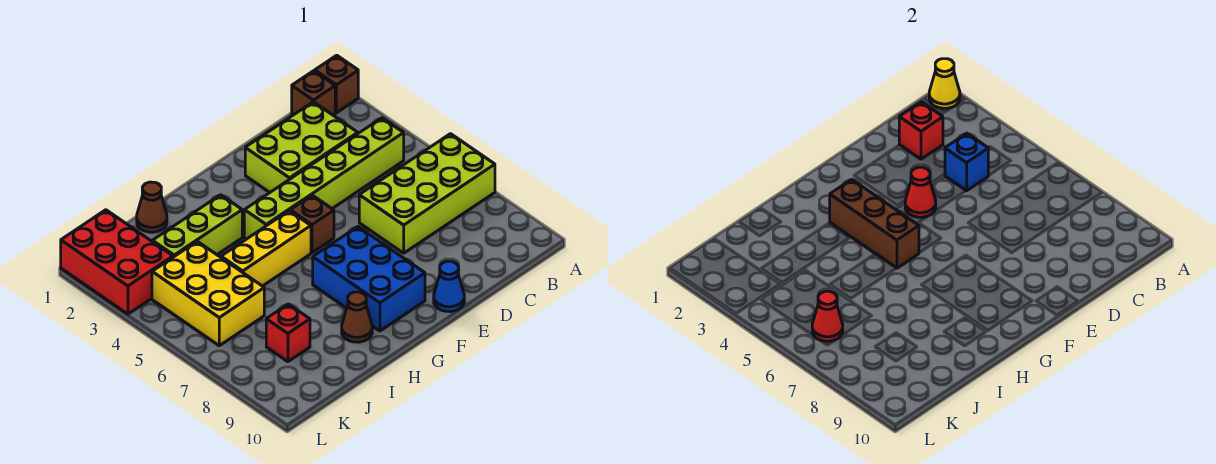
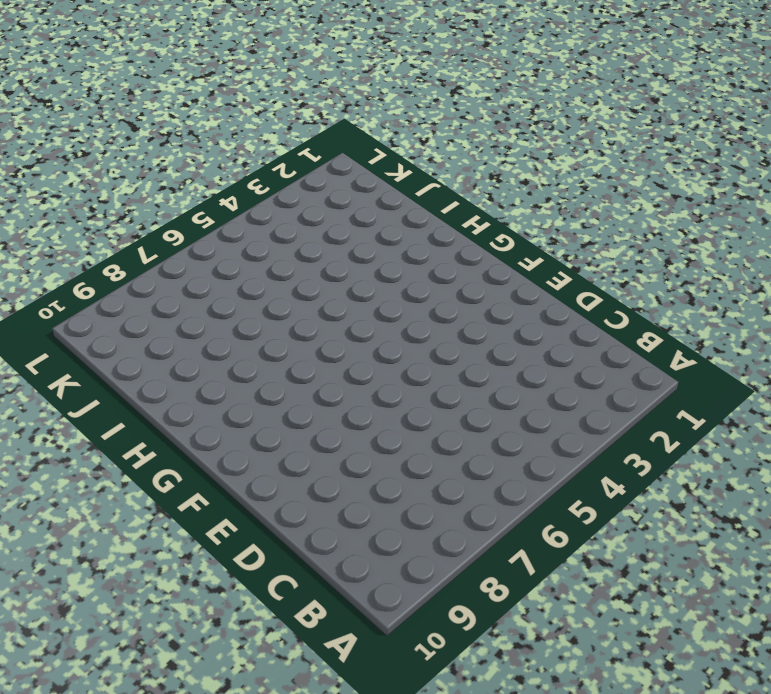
none -> brown brick A1 level 1
none -> lime brick A6:D7 level 1
none -> brown brick B1 level 1

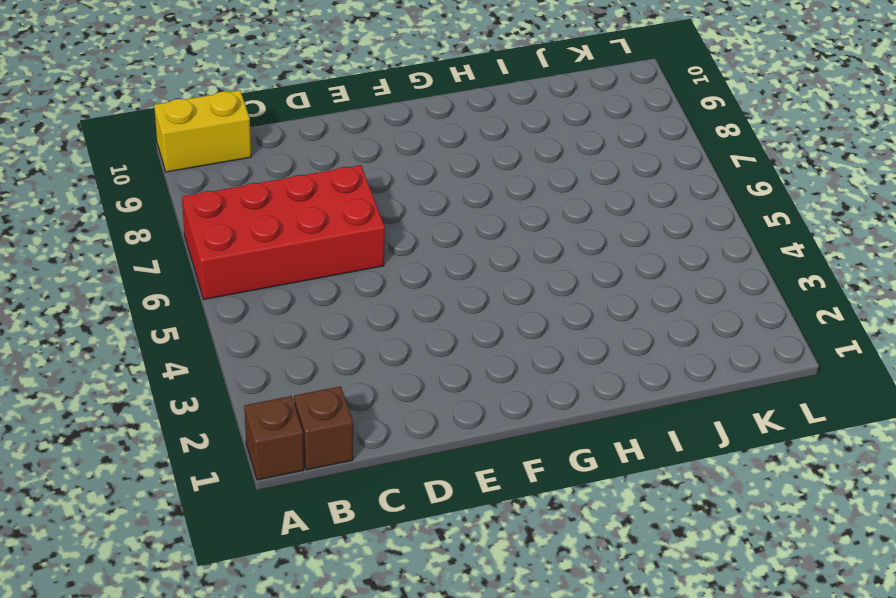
red brick A6:D7 level 1 -> lime brick A6:D7 level 1
yellow brick A10:B10 level 1 -> none
none -> lime brick B4:G4 level 1
none -> lime brick C2:E3 level 1
none -> blue cone E10 level 1

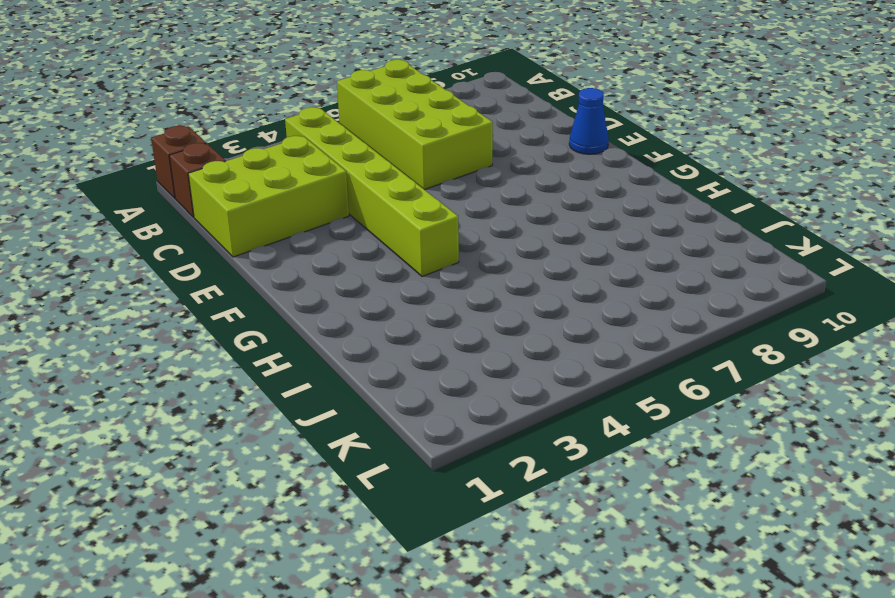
lime brick C1:D3 level 1 -> lime brick C2:E3 level 1
none -> brown brick F5 level 1
none -> blue brick F7:G9 level 1
none -> yellow brick G5:I5 level 1

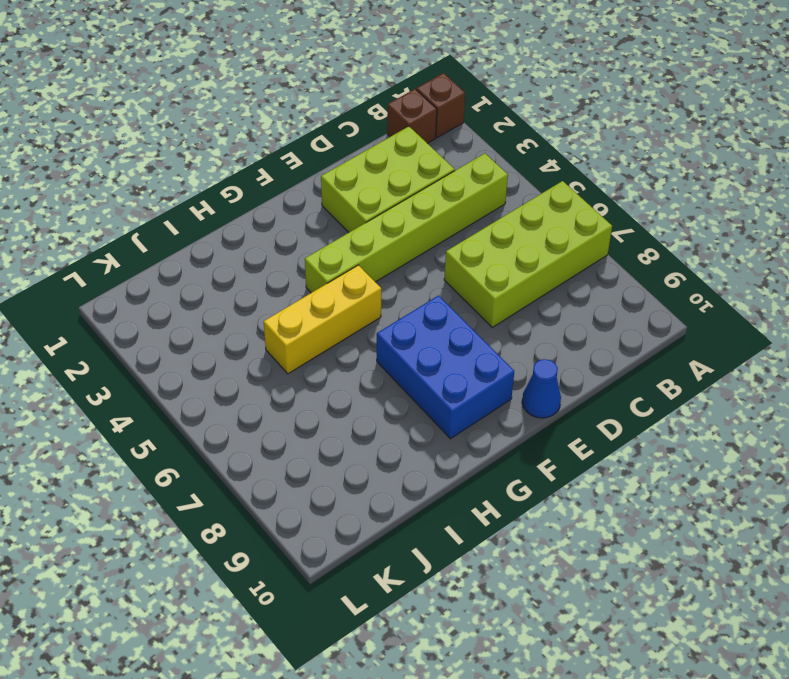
none -> brown brick F5 level 1
none -> lime brick H3:J3 level 1
none -> brown cone H9 level 1

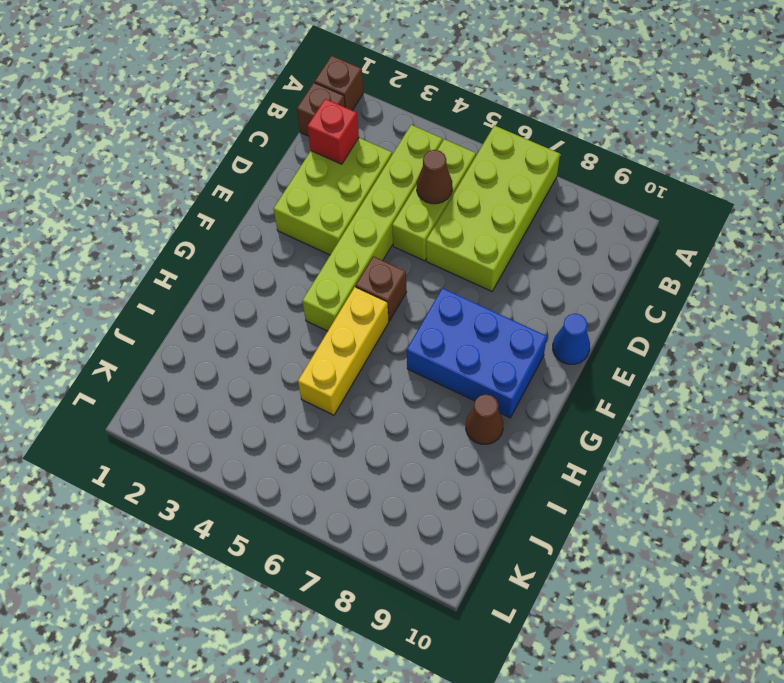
lime brick B5:D5 level 1 -> lime brick H3:J3 level 1
brown cone C5 level 2 -> brown cone I1 level 1
none -> yellow brick J4:K6 level 1
none -> red brick J8 level 1
none -> red brick K1:L3 level 1

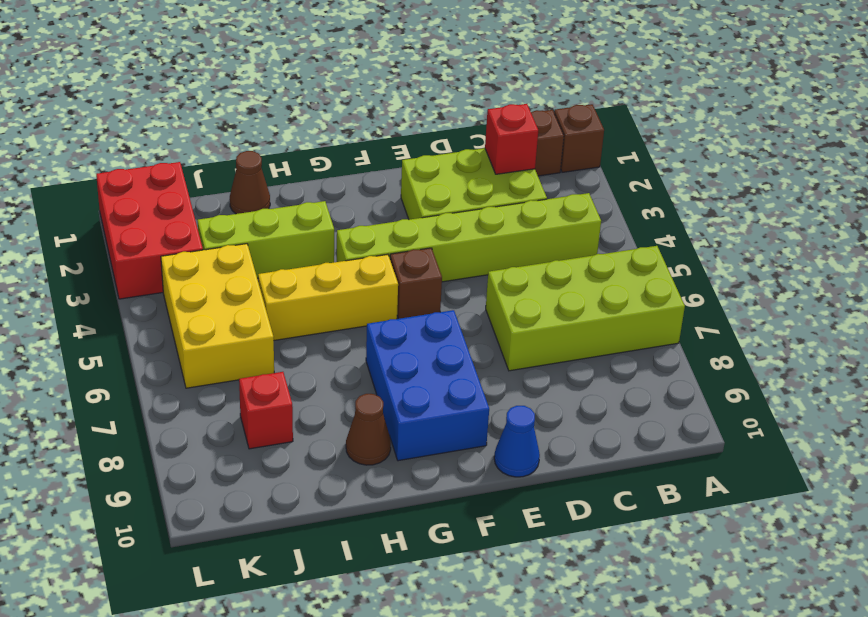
none -> yellow cone A1 level 2
none -> blue brick C4 level 2
none -> red cone E4 level 2

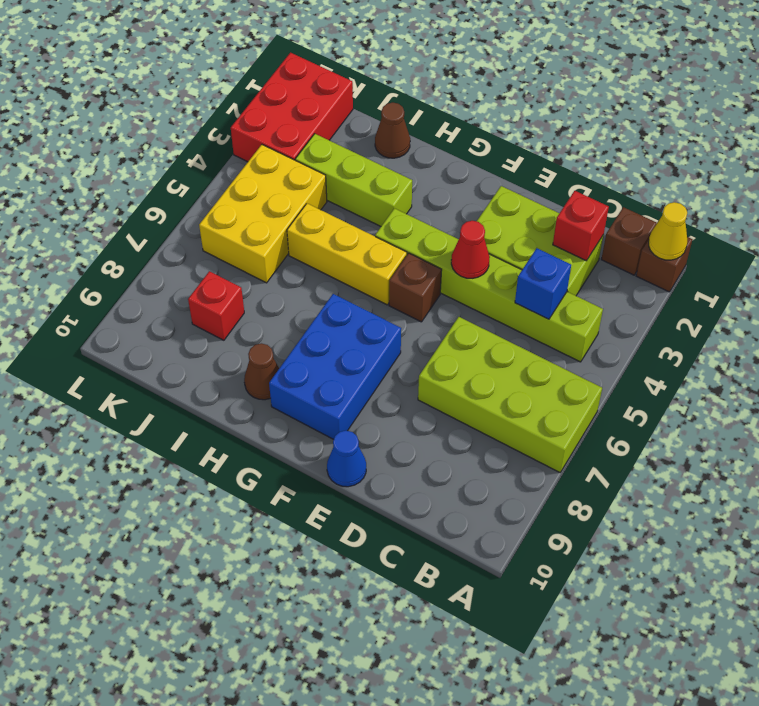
none -> brown brick G3:G5 level 2
none -> red cone K6 level 2

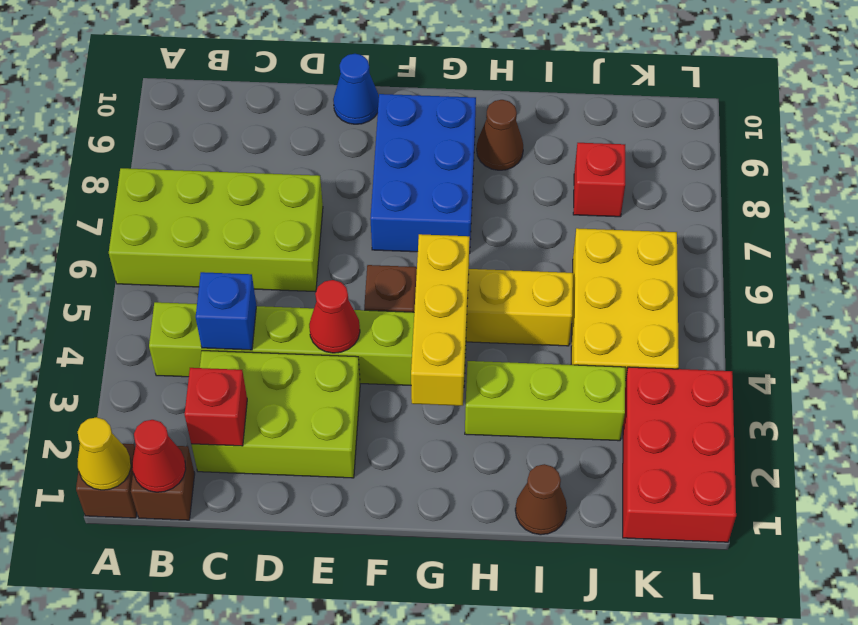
red cone B1 level 2 -> red cone K6 level 2
yellow brick G3:G5 level 2 -> brown brick G3:G5 level 2

